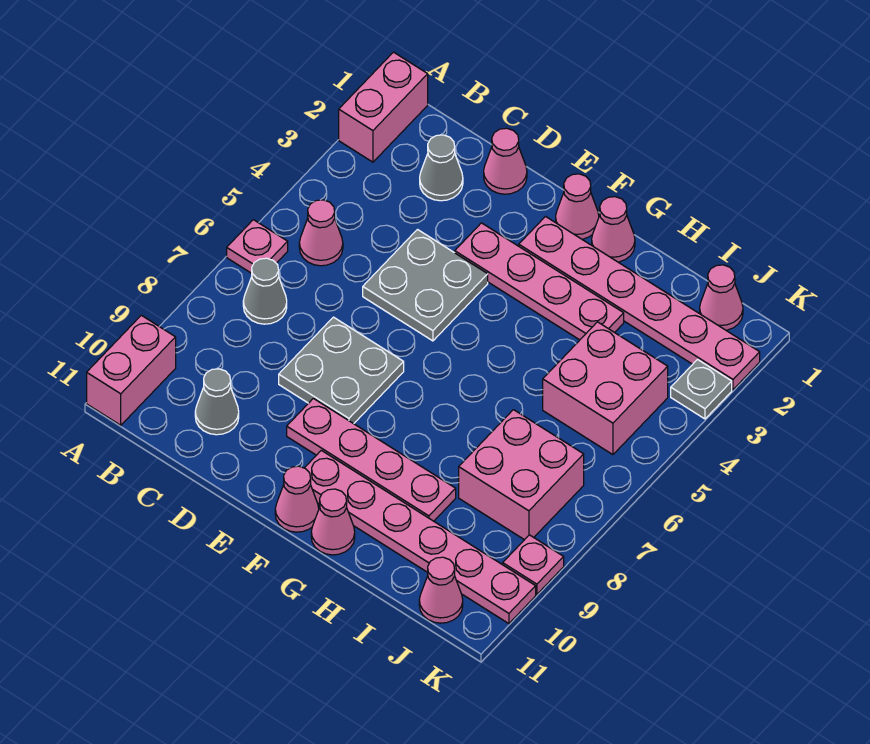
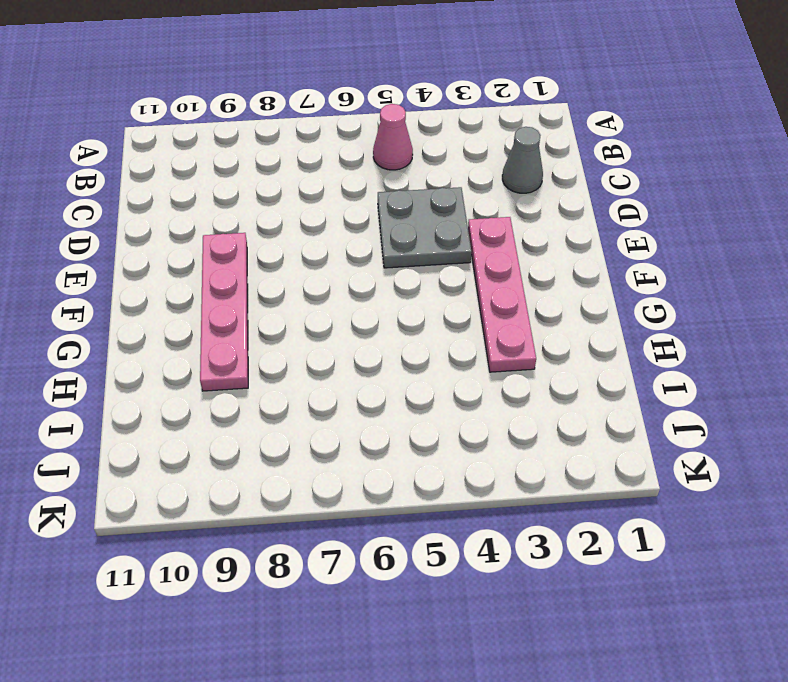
none -> pink brick A1:A2 level 1
none -> pink plate A6 level 1
none -> pink brick A10:A11 level 1

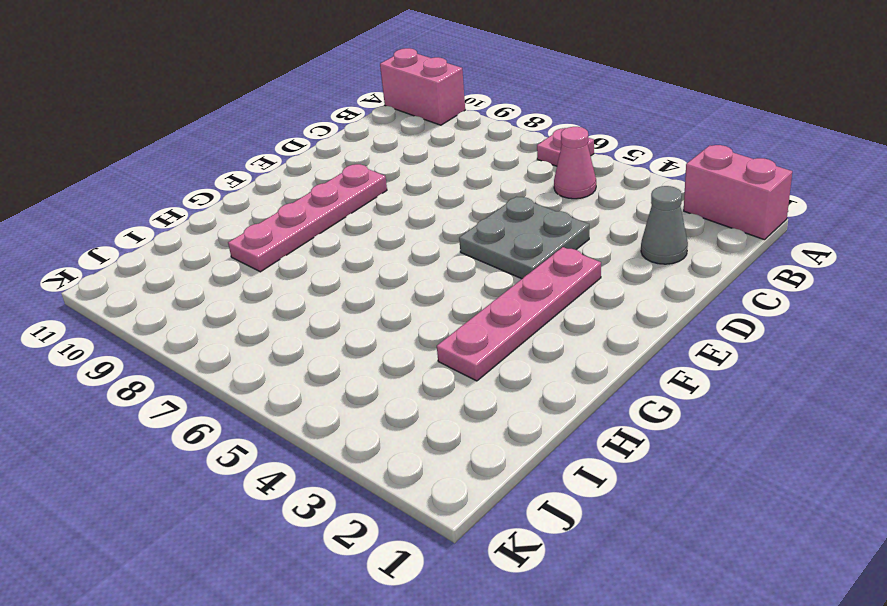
none -> grey cone B7 level 1
none -> grey cone C10 level 1
none -> pink cone D1 level 1

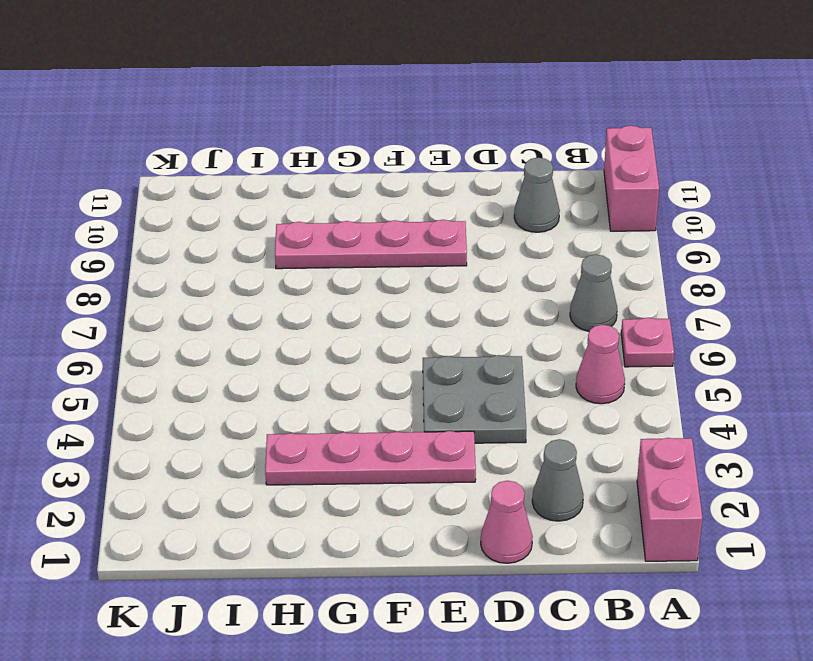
none -> grey plate D7:E8 level 1
none -> pink cone F1 level 1
none -> pink plate F2:K2 level 1

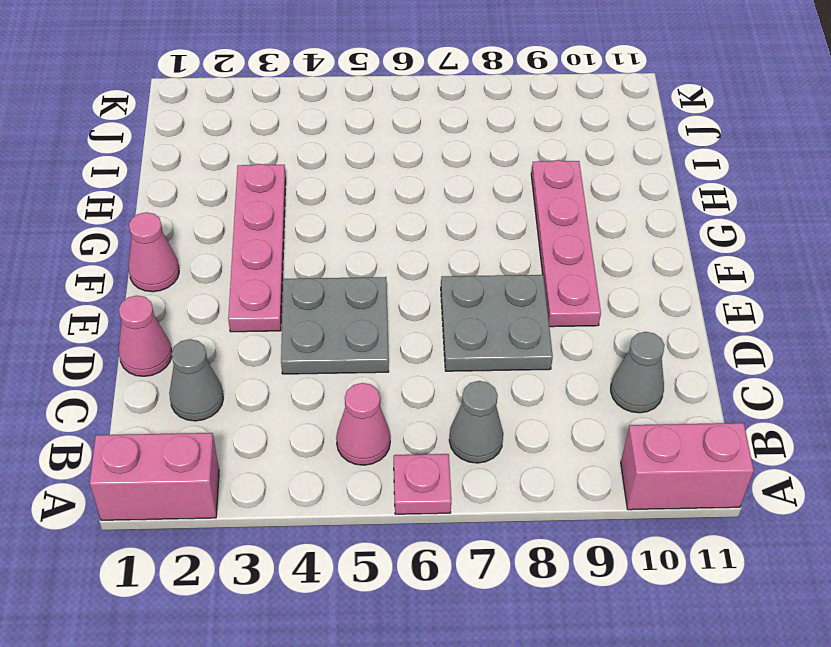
none -> pink plate F2:K2 level 1
none -> pink plate F10:K10 level 1
none -> pink cone F11 level 1

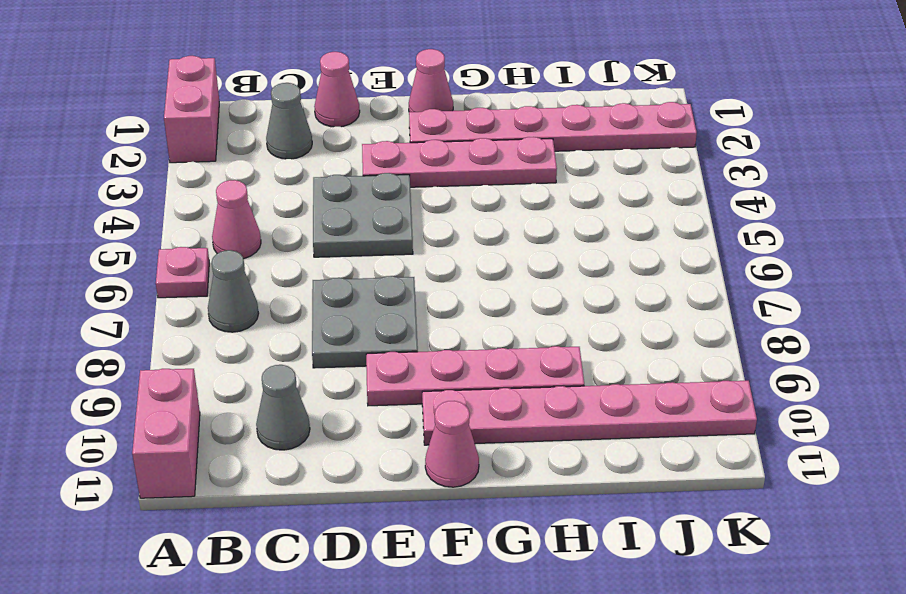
none -> pink cone G1 level 1
none -> pink cone G11 level 1
none -> pink brick I4:J5 level 1

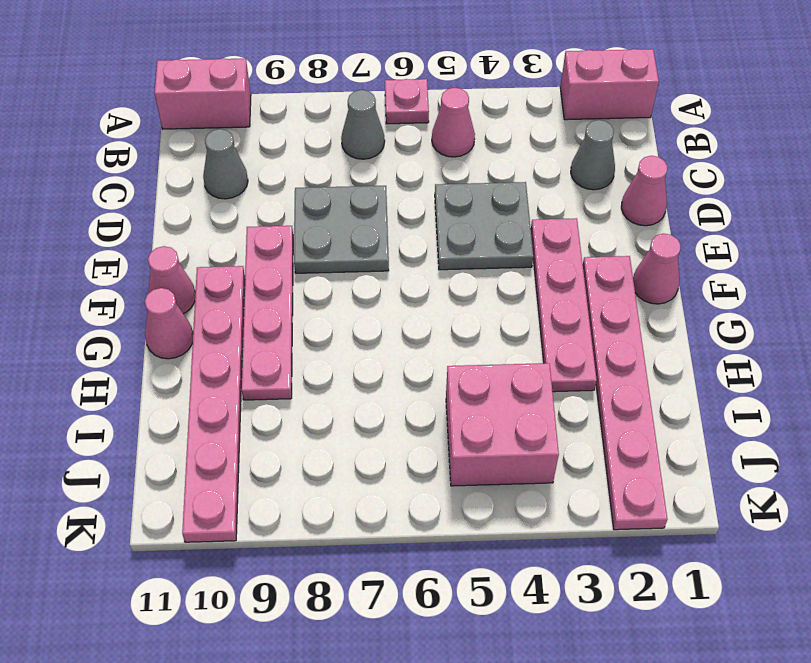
none -> pink cone G1 level 1
none -> pink brick I7:J8 level 1
none -> pink cone J1 level 1

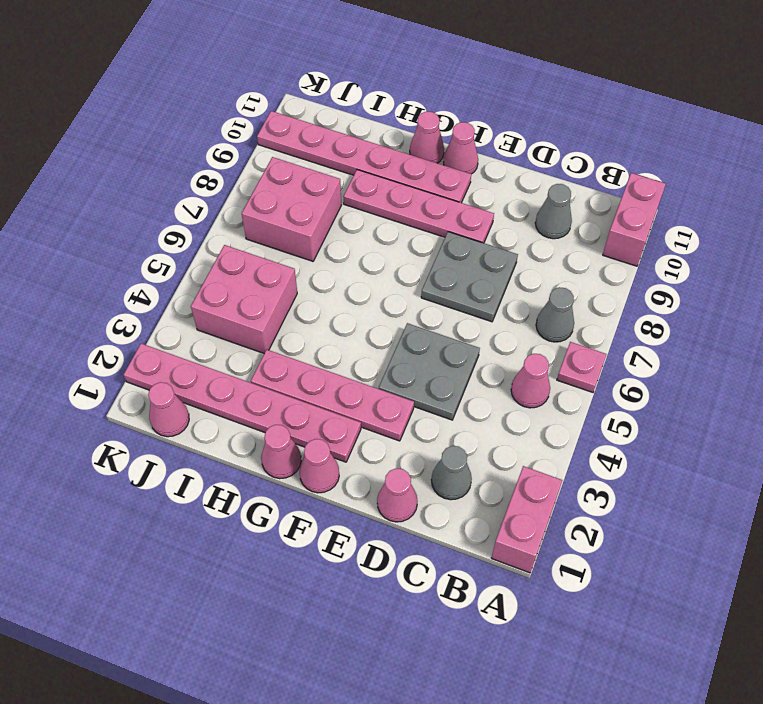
none -> pink cone J11 level 1
none -> grey plate K3 level 1
none -> pink plate K9 level 1

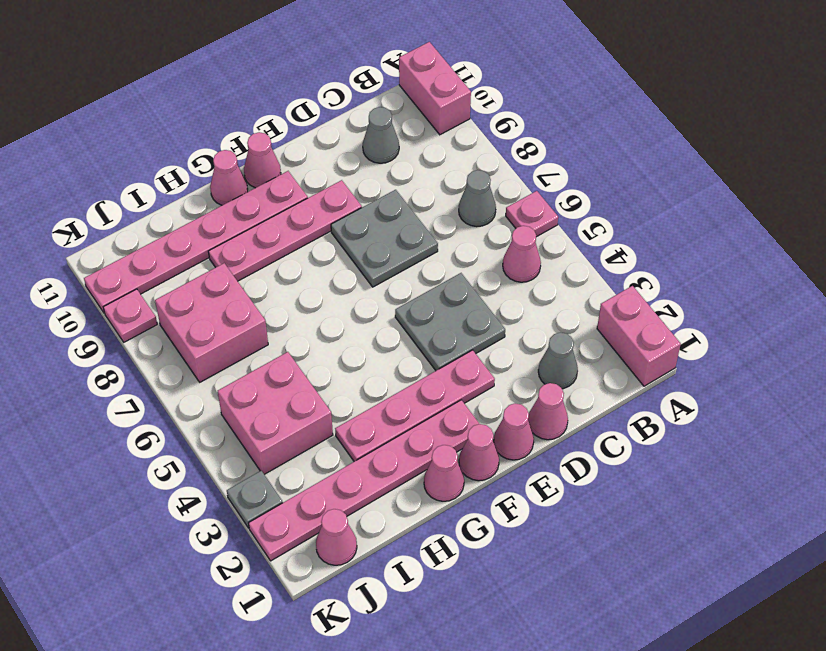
pink cone E1 level 1 -> pink cone J11 level 1

